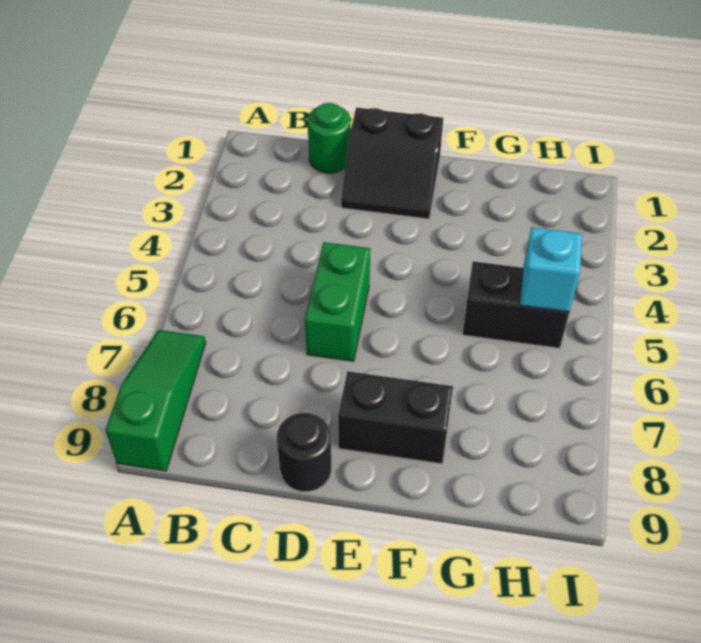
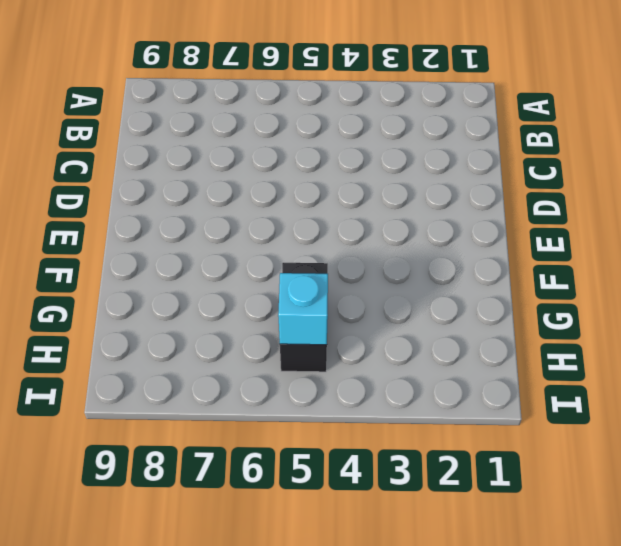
none -> green slope A7:A9 level 1 top 9
none -> green round brick C1 level 1

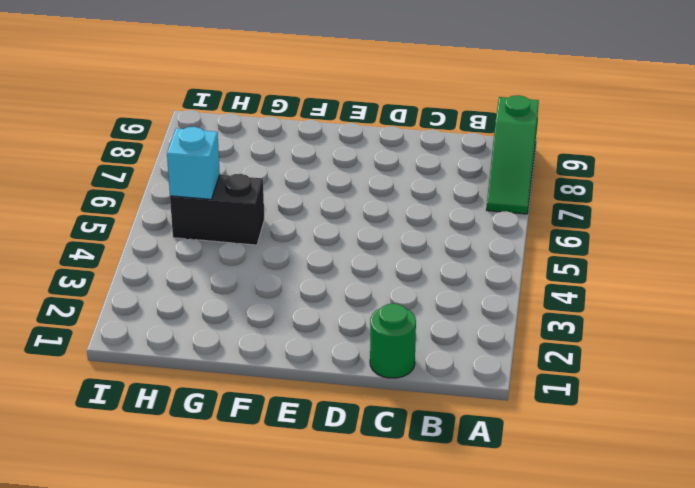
none -> black slope D1:E2 level 1 top 1
none -> green brick D5:D6 level 1

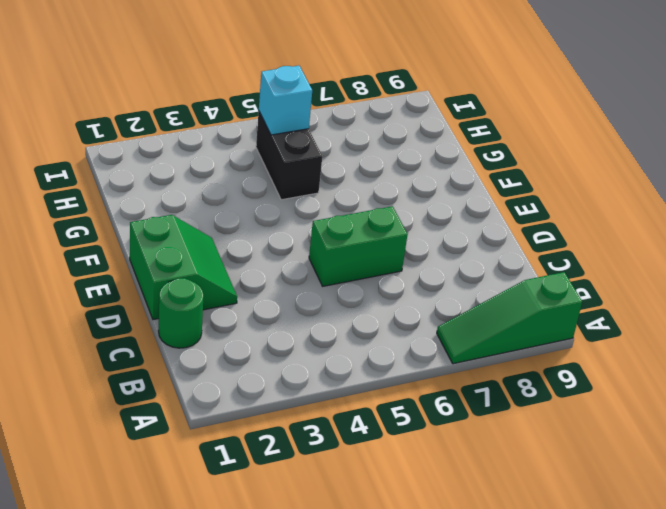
green slope D1:E2 level 1 top 1 -> black slope D1:E2 level 1 top 1
none -> black round brick D9 level 1
none -> black brick E8:F8 level 1

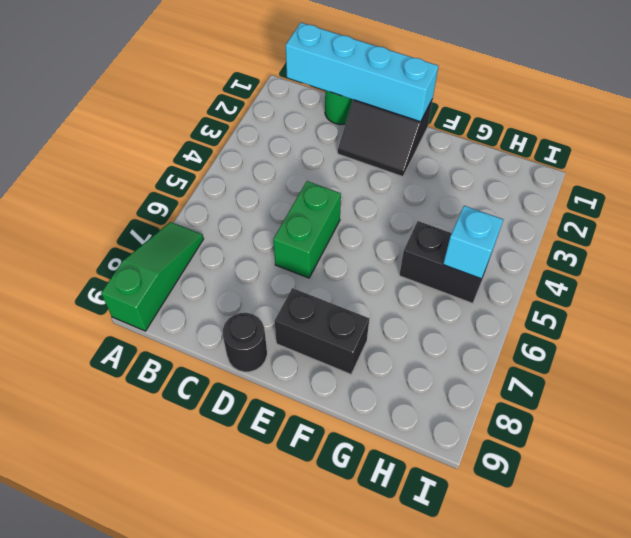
cyan brick B1:E1 level 2 -> none

